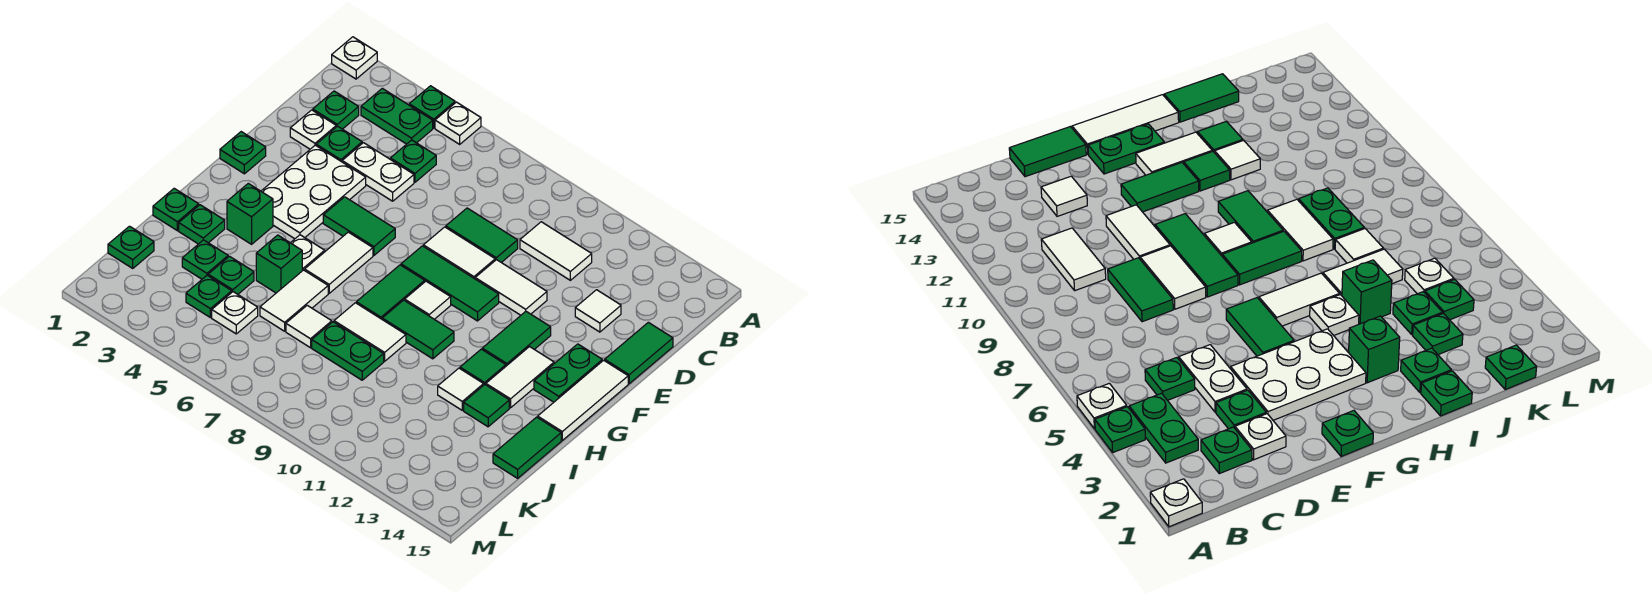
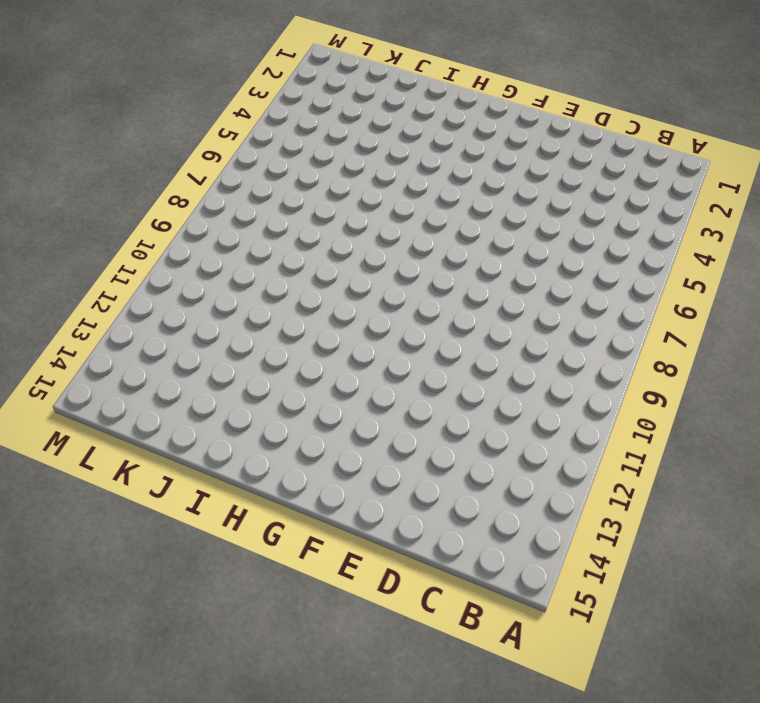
none -> white plate A1 level 1
none -> green plate A4 level 1
none -> white plate A5 level 1
none -> green plate B3:B4 level 1

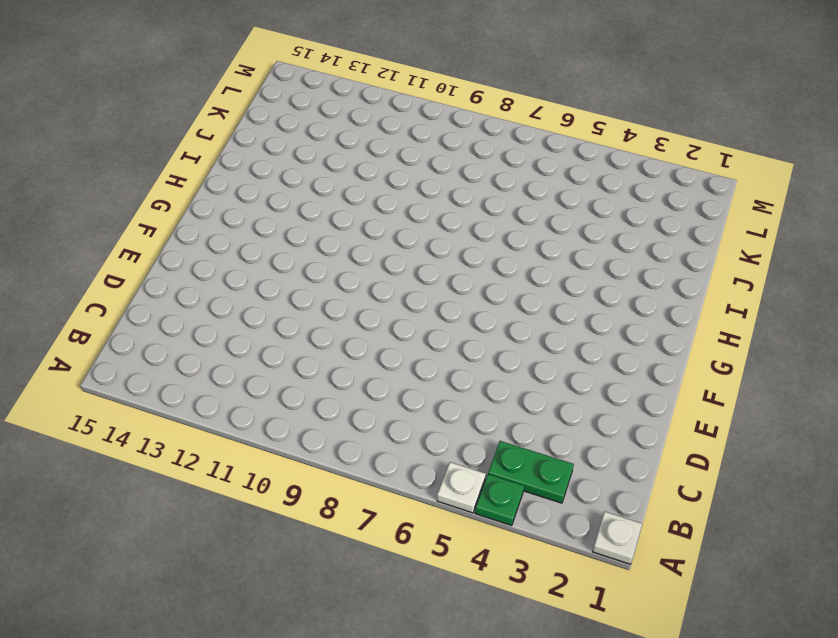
none -> green plate C2 level 1
none -> green plate C5 level 1
none -> white tile C10:C11 level 1
none -> white plate D2 level 1

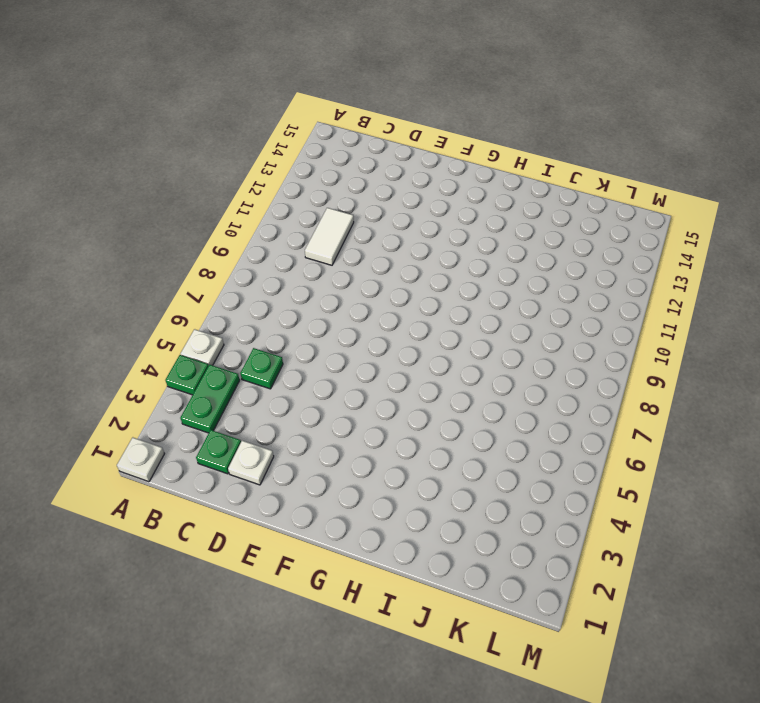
none -> green plate D3 level 1
none -> white plate D4:D5 level 1
none -> green tile D8:D9 level 1
none -> white tile D13 level 1

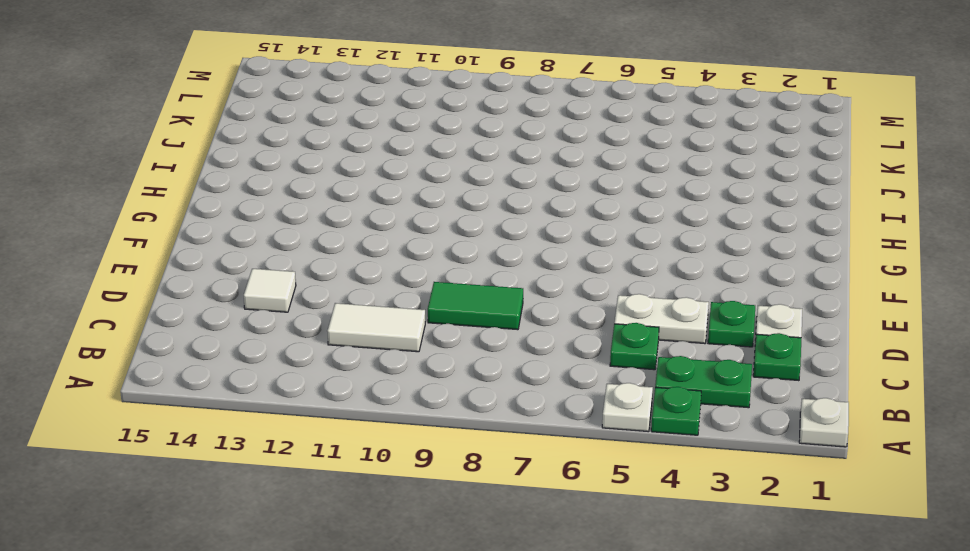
none -> green tile D15:E15 level 1
none -> white plate E3:G4 level 1
none -> white tile E8:E9 level 1
none -> white tile E10:E11 level 1

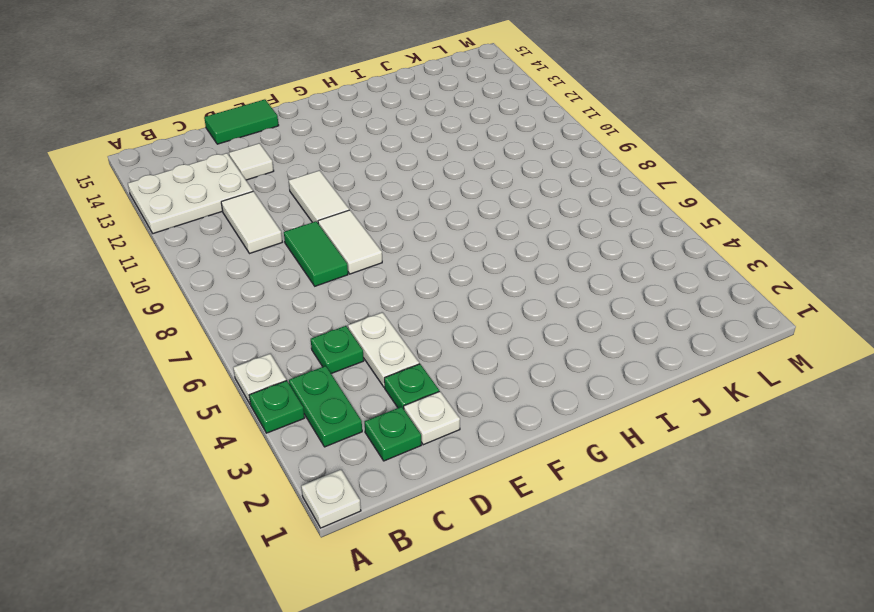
white plate A12:C13 level 1 -> white plate E3:G4 level 1
none -> green plate F1 level 1
none -> green tile F5:F6 level 1
none -> green tile F8:F10 level 1
none -> green tile F12:G12 level 1

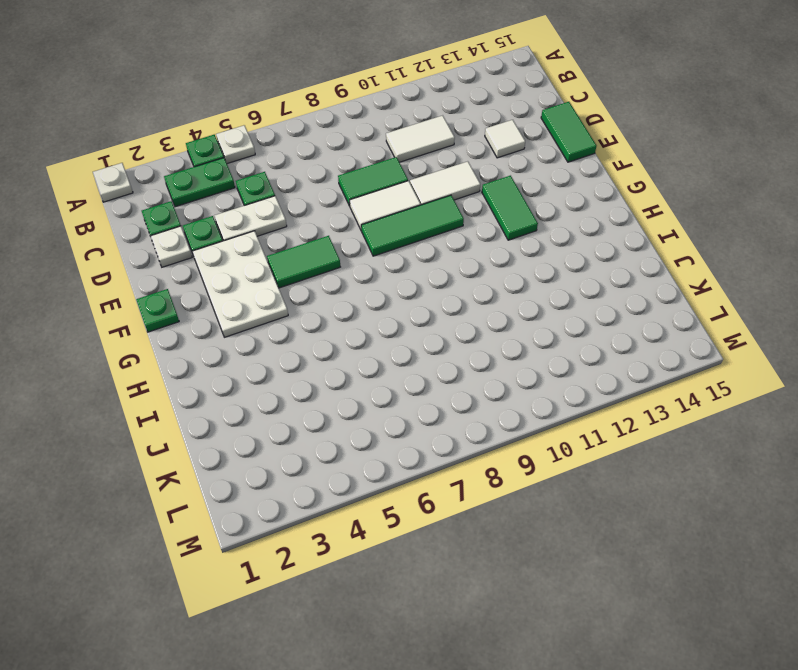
none -> green plate F14:G14 level 1
none -> white tile F15:H15 level 1
none -> white tile G6:H6 level 1
none -> green tile G8:H8 level 1

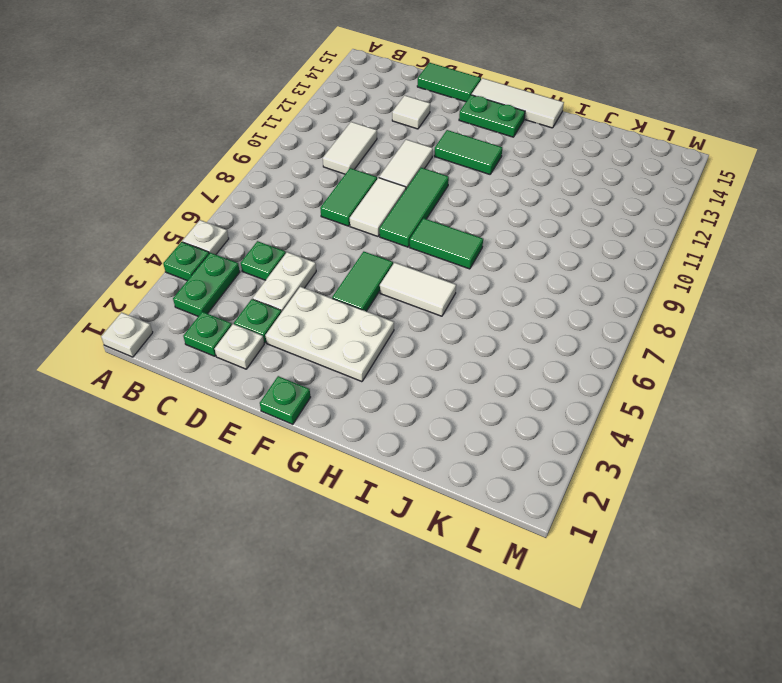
none -> white tile G9 level 1
none -> white tile G13:H13 level 1
none -> green brick H3 level 1
none -> white plate H5 level 1

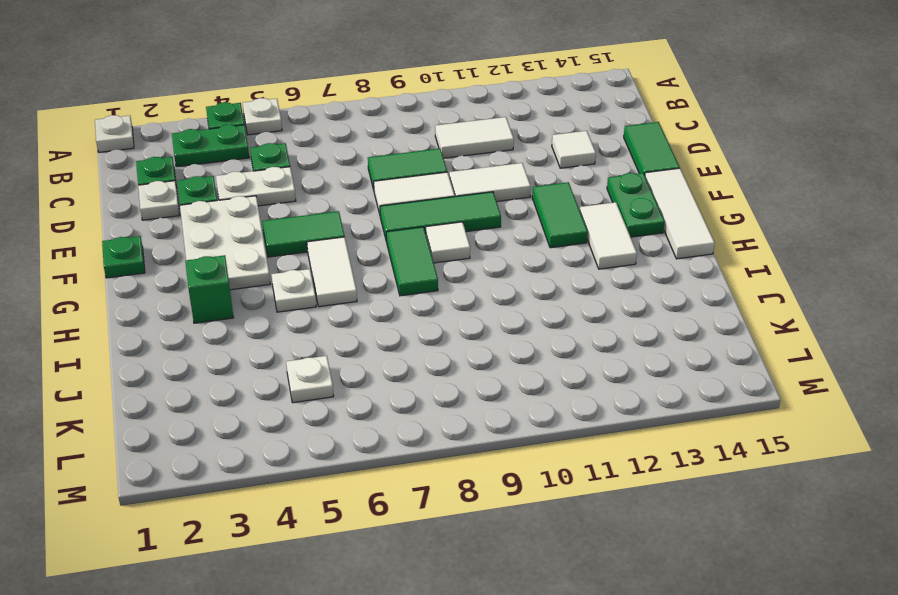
none -> green tile H9:H10 level 1
none -> green tile H12 level 1
none -> green plate I1 level 1
none -> green plate I2 level 1

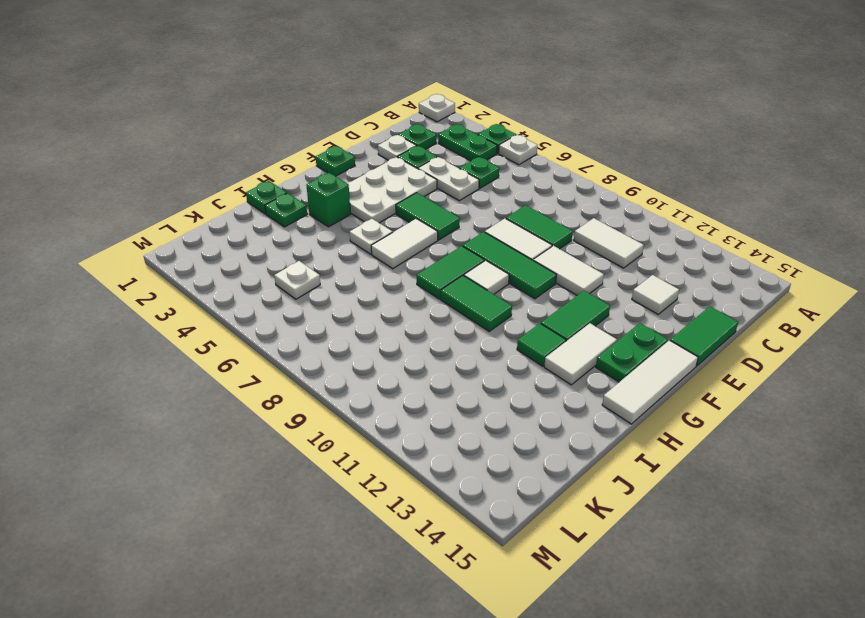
none -> green brick I5 level 1
none -> white tile I6:J6 level 1
none -> white tile I8:I9 level 1
none -> white tile I12 level 1

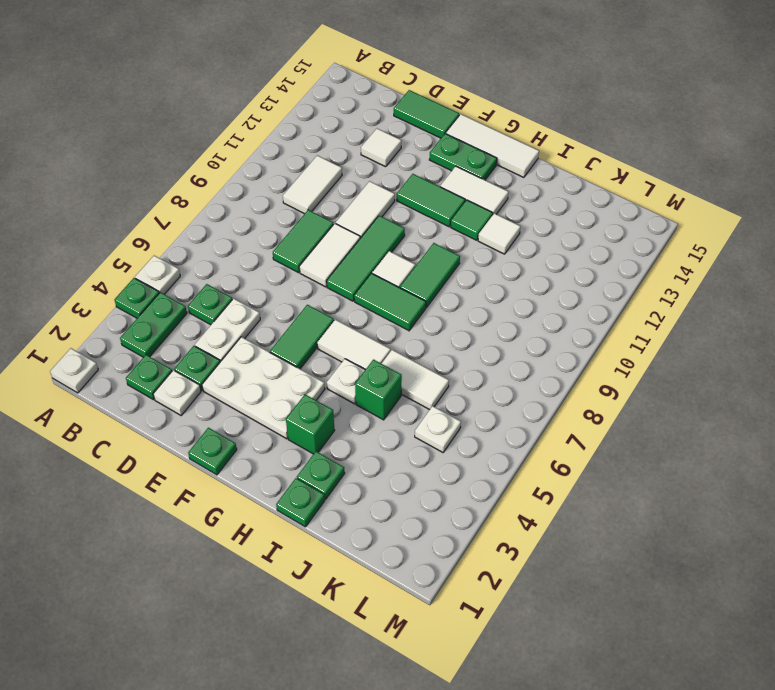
none -> white tile I8:I9 level 1
none -> green tile I13 level 1
none -> green tile I15:J15 level 1
none -> green plate J3 level 1

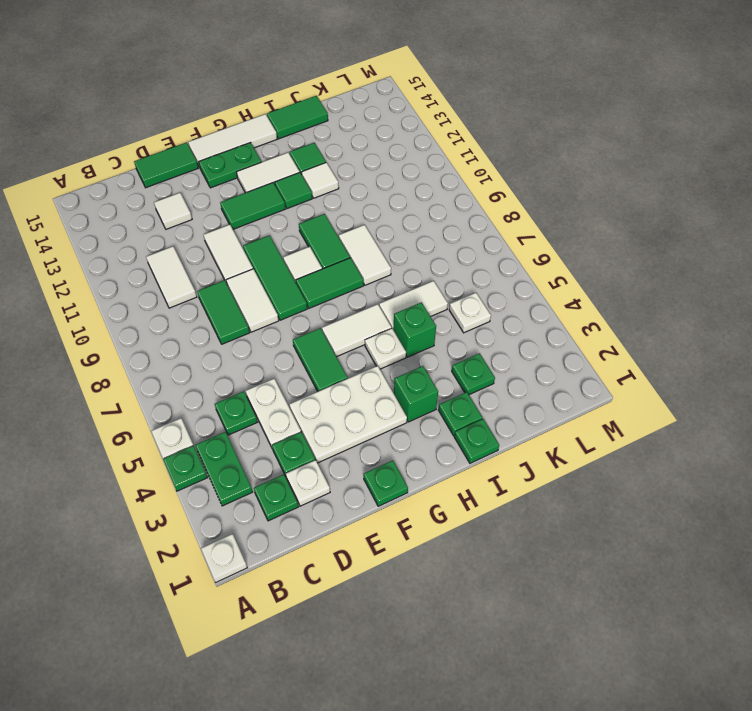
none -> green plate J4 level 1
none -> white tile J7 level 1
none -> green plate J8:J9 level 1
none -> green plate K1 level 1

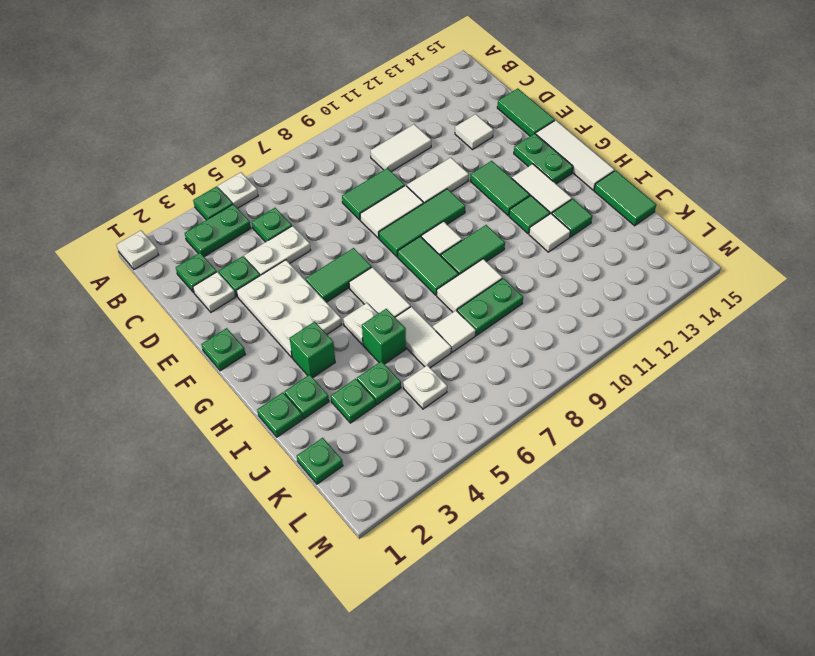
none -> green plate K4 level 1

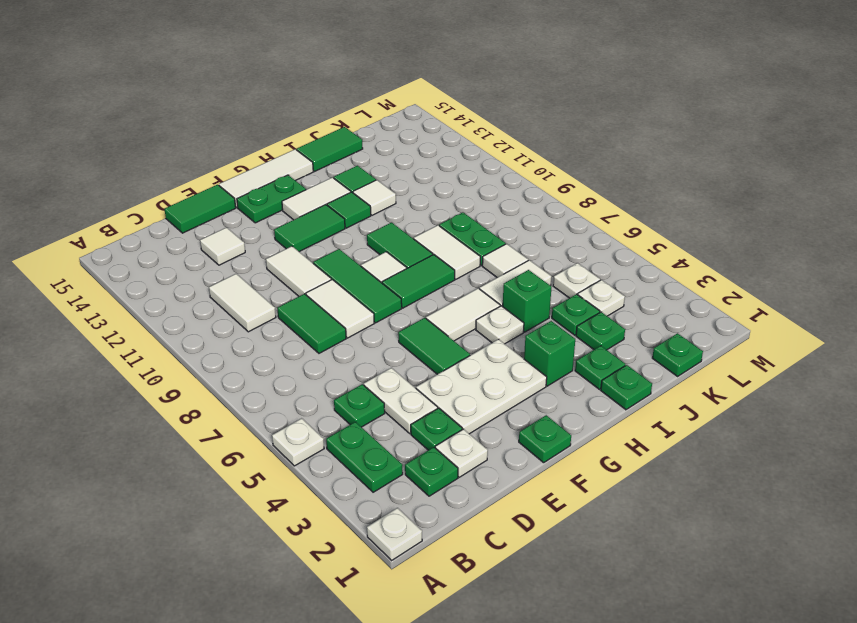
white plate K4 level 1 -> green plate K4 level 1
none -> green plate A4 level 1

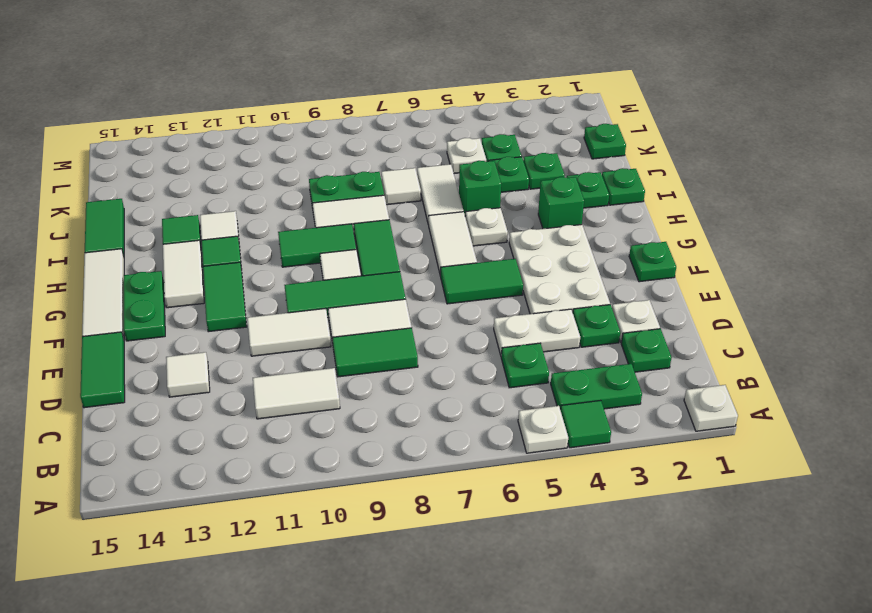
green tile A4 level 1 -> green plate A4 level 1

